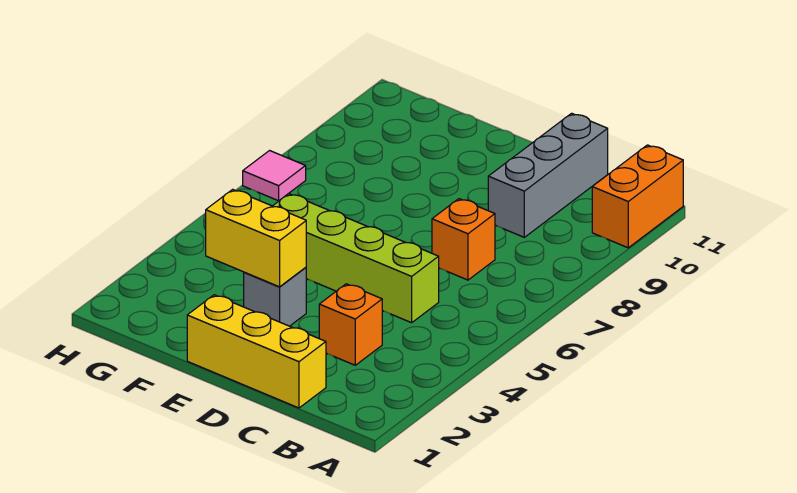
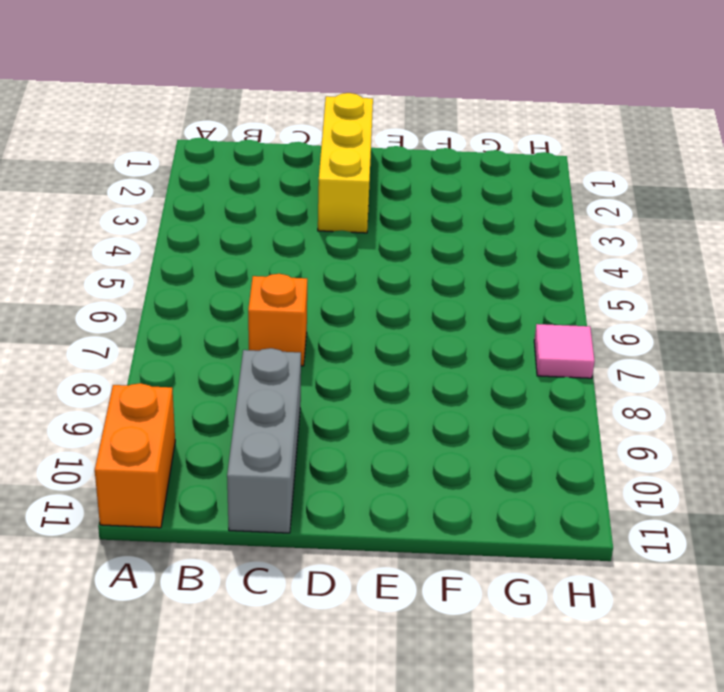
yellow brick D1:D3 level 1 -> yellow brick C1:E1 level 1
none -> orange brick C3 level 1
none -> lime brick C5:F5 level 1

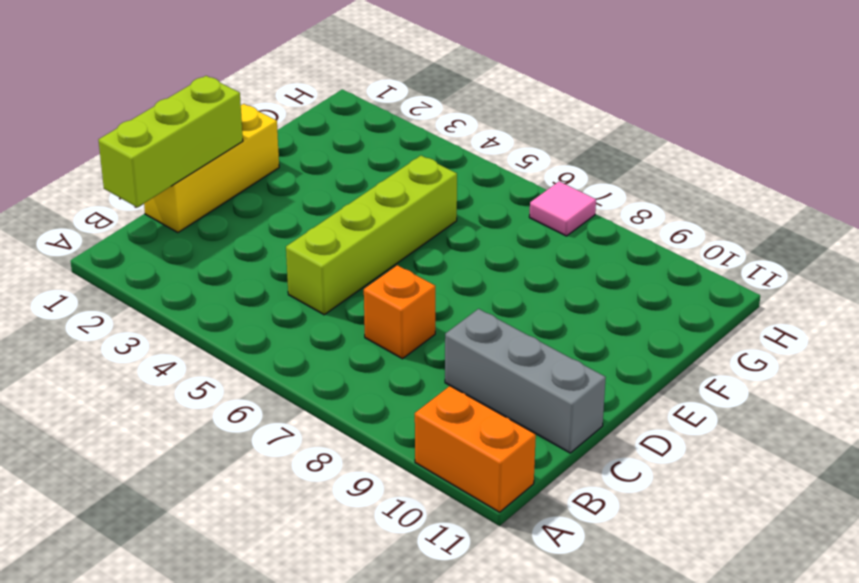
lime brick B1:D1 level 2 -> none
none -> orange brick C3 level 1
none -> grey brick E3 level 1

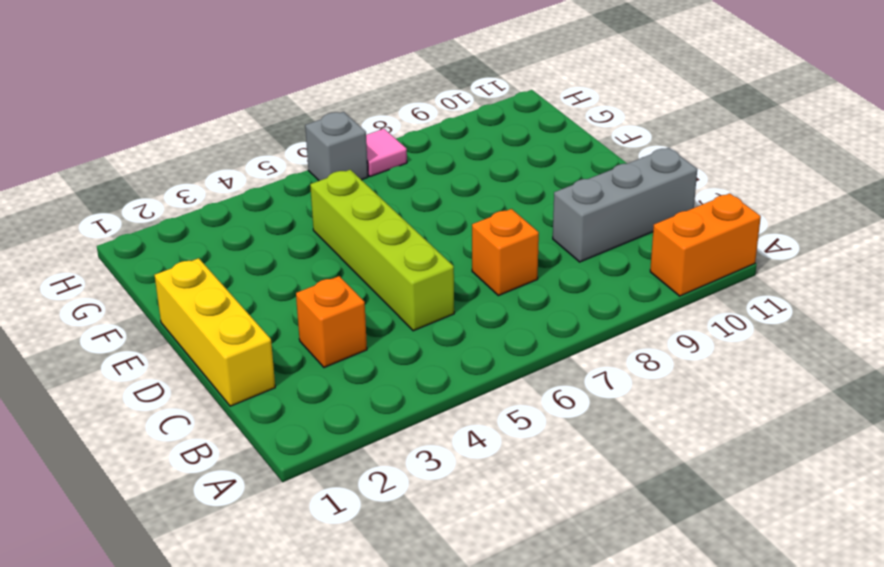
grey brick H6 level 1 -> grey brick E3 level 1
none -> yellow brick E3:F3 level 2

